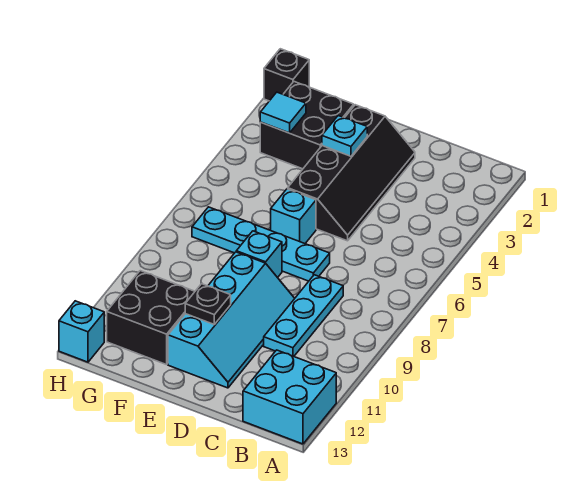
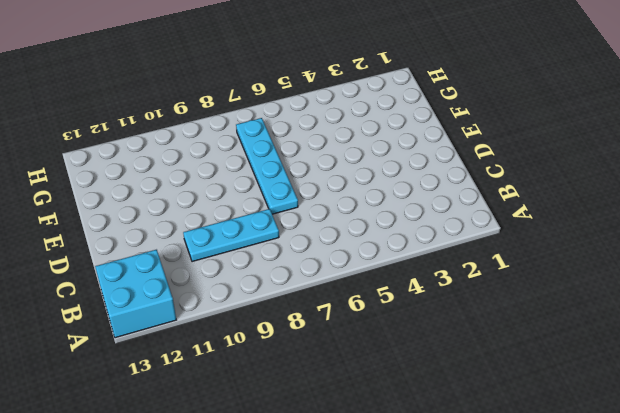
none -> black slope D2:E5 level 1 top E
none -> cyan slope D9:E12 level 1 top E
none -> cyan brick E6 level 1

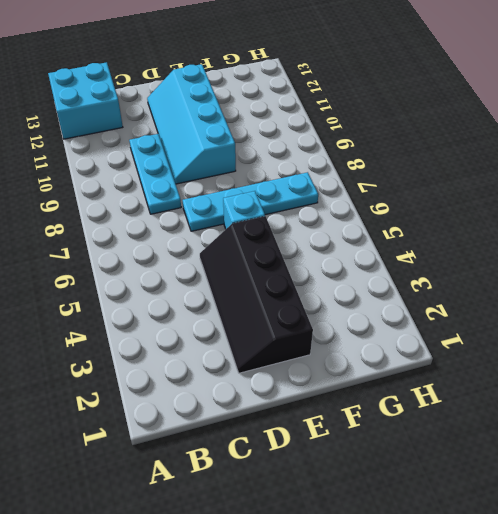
none -> cyan brick E8 level 1
none -> black brick F2:G3 level 1
none -> black brick F11:G12 level 1

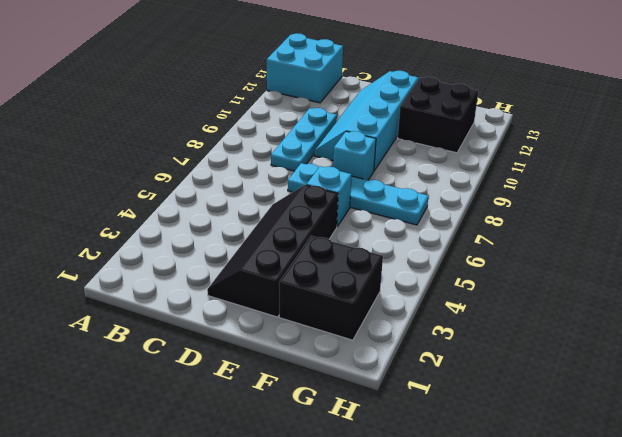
none -> black brick H1 level 1
none -> cyan brick H13 level 1
none -> cyan plate E3 level 2

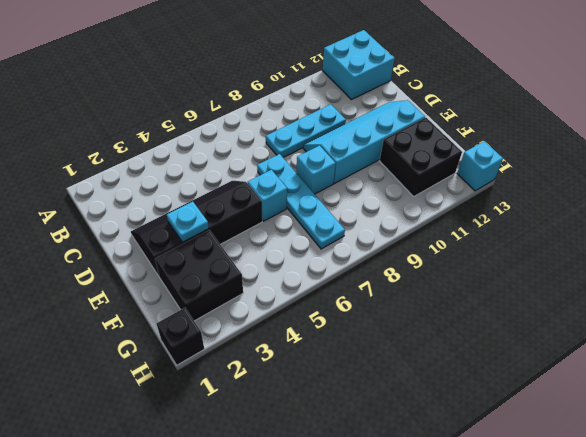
none -> black plate E11 level 2
none -> cyan tile G3 level 2

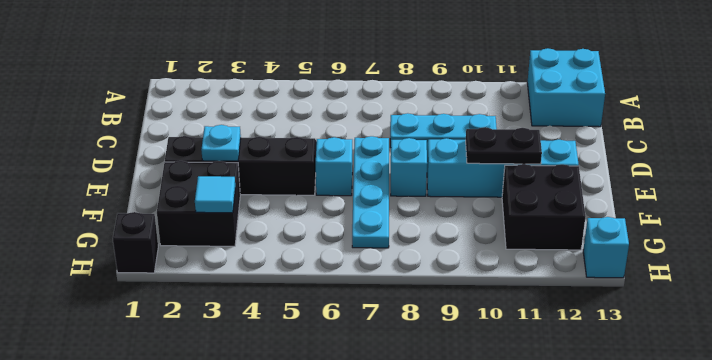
black plate E10:E11 level 2 -> black plate E11 level 2

